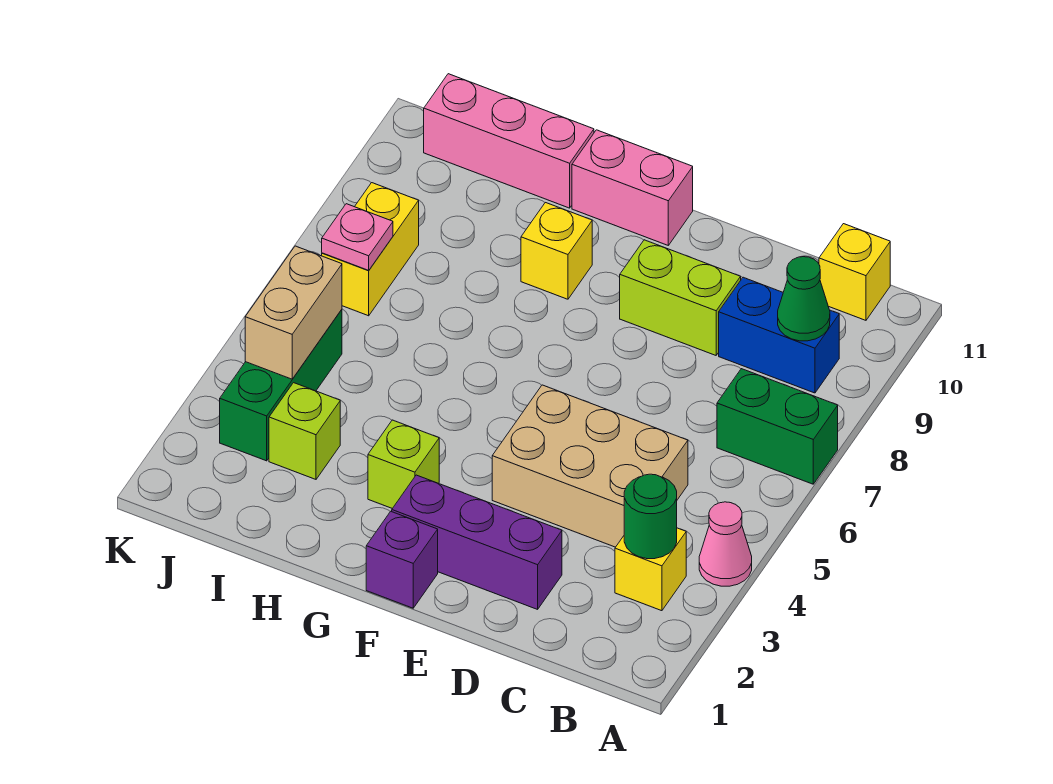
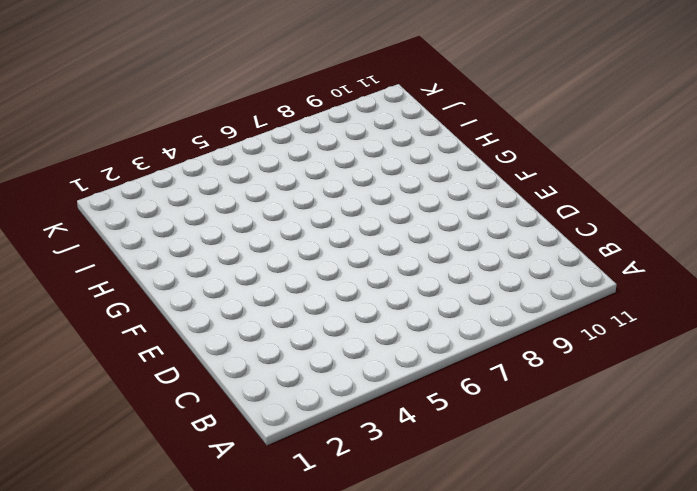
none -> pink cone A4 level 1
none -> green brick A7:B7 level 1
none -> yellow brick B3 level 1

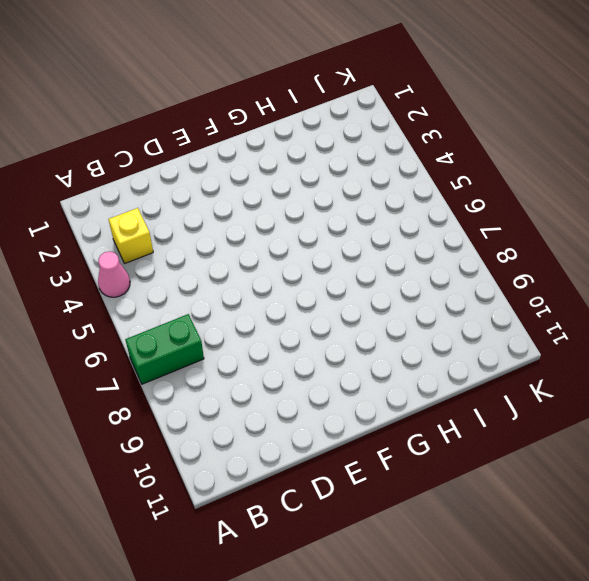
none -> blue brick B9:C9 level 1
none -> yellow brick B11 level 1
none -> tan brick C4:E5 level 1

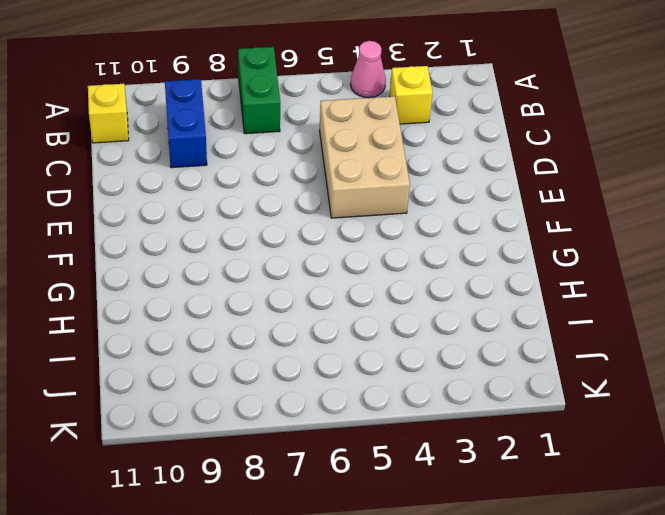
none -> purple brick D2:F2 level 1
none -> lime brick D9:E9 level 1
none -> purple brick F1 level 1

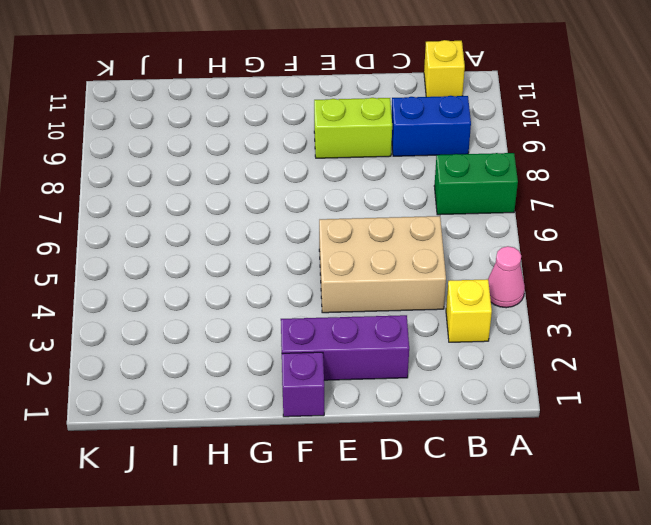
none -> pink brick F11:G11 level 1
none -> lime brick G3 level 1
none -> yellow brick G9 level 1

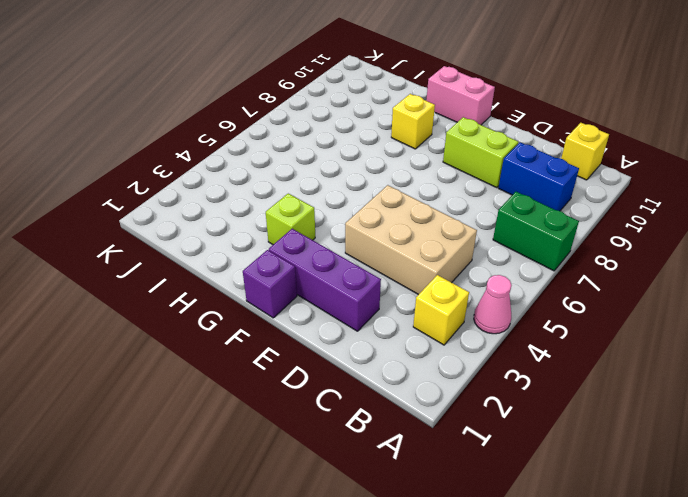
none -> pink brick H11:J11 level 1
none -> lime brick I3 level 1
none -> green brick J3:J5 level 1

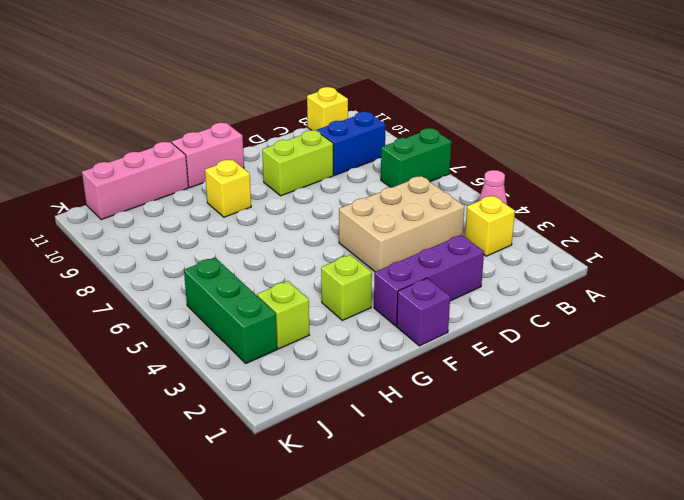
none -> yellow brick J7:J8 level 1
none -> green round brick B3 level 2
none -> green cone B9 level 2

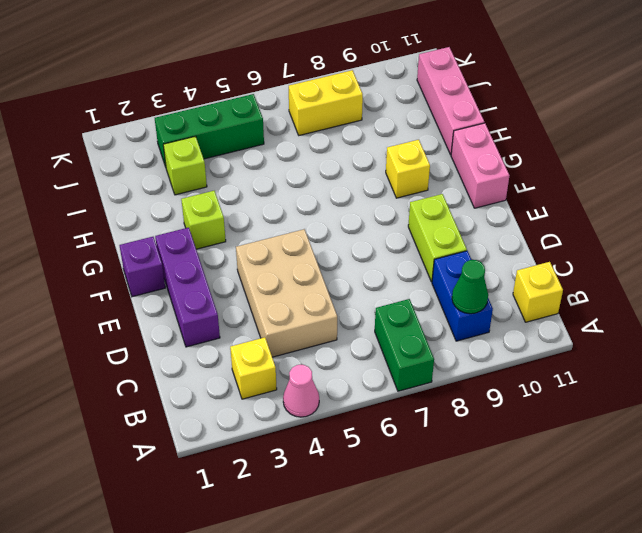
none -> green round brick B3 level 2
none -> tan brick J4:J5 level 2
none -> pink plate J7 level 2

